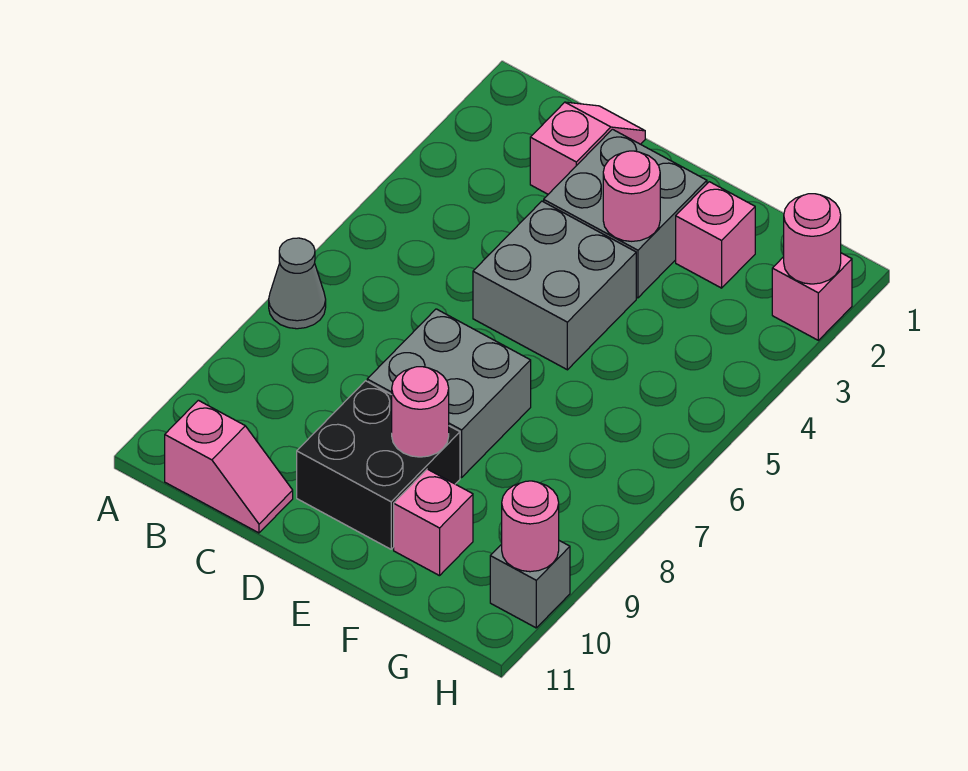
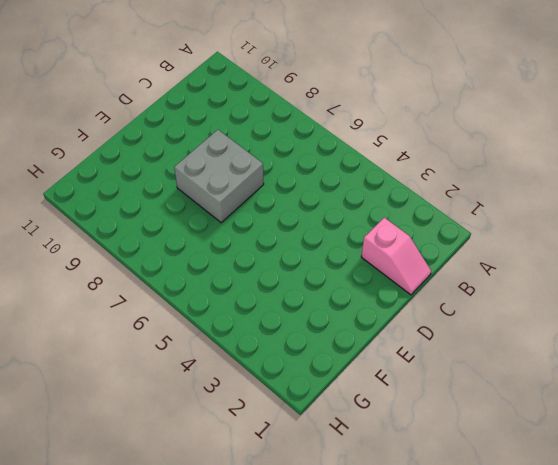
none -> grey cone A7 level 1
none -> pink slope B11:C11 level 1 top B
none -> grey brick D2:E3 level 1

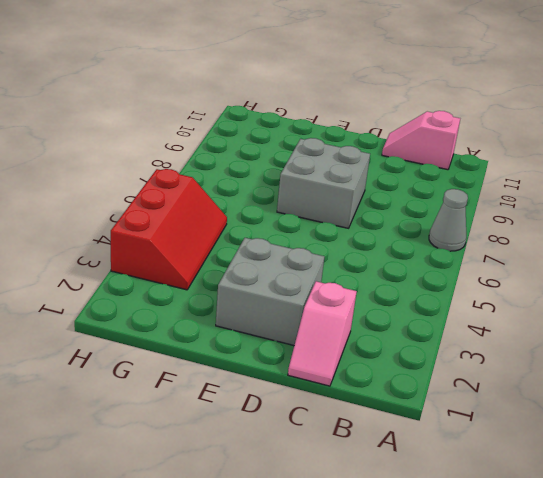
red slope G3:H5 level 1 top H -> none
none -> grey brick D4:E5 level 1
none -> black brick D9:E10 level 1
none -> pink brick F2 level 1

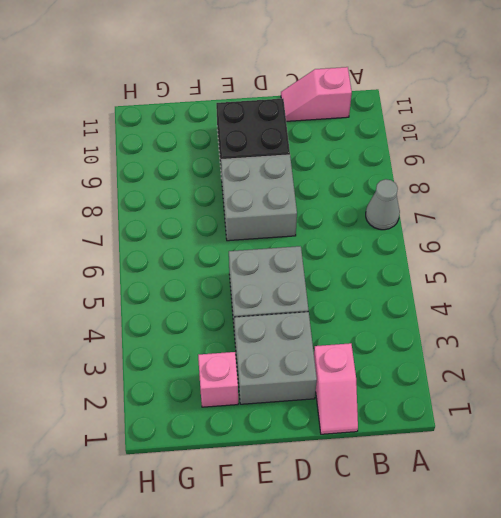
none -> pink brick F10 level 1
none -> pink brick H2 level 1
none -> grey brick H10 level 1

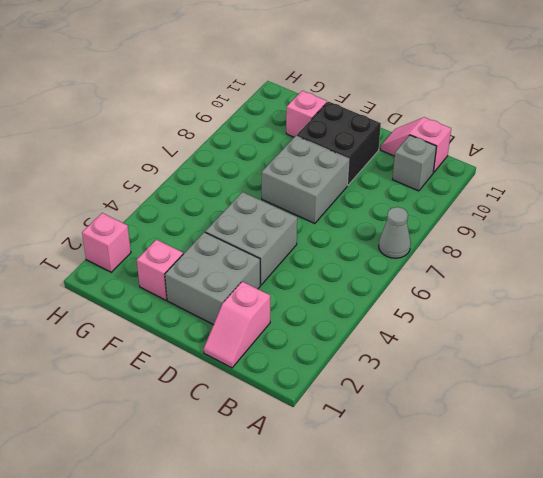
grey brick B10 level 1 -> grey brick H10 level 1
none -> pink round brick E3 level 2
none -> pink round brick E9 level 2
none -> pink round brick H2 level 2

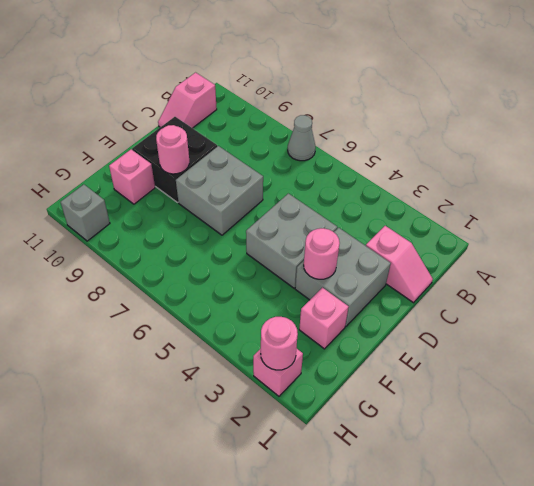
none -> pink round brick H10 level 2

